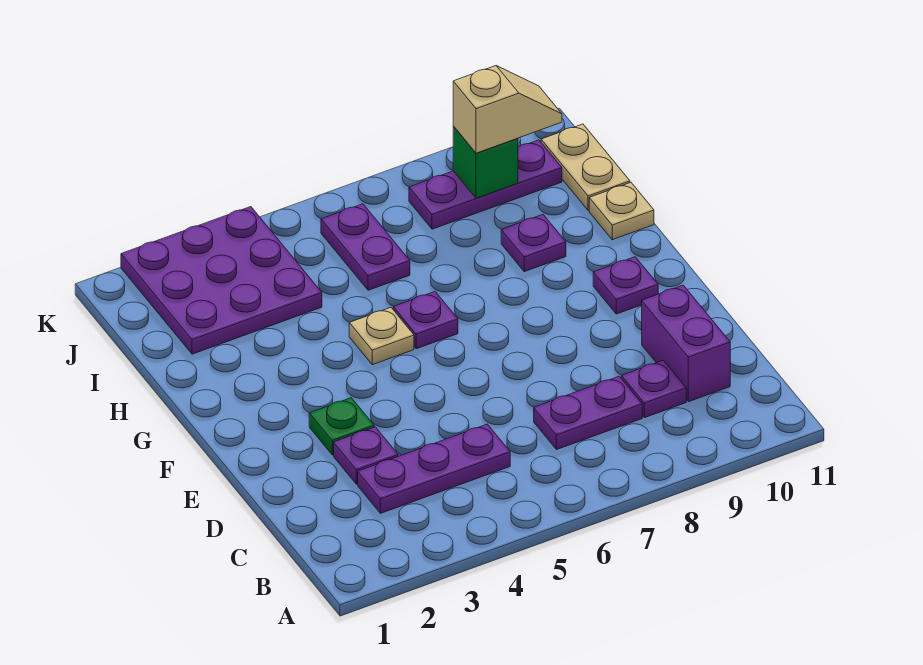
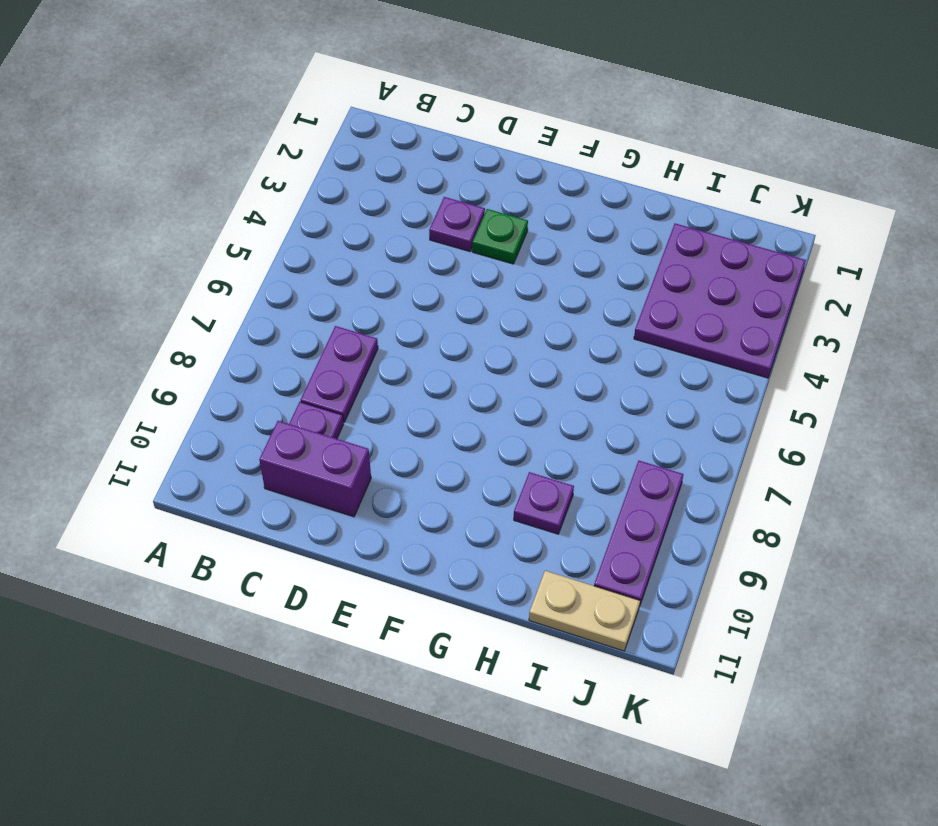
none -> purple plate C3:C5 level 1
none -> purple plate F10 level 1
none -> tan plate G5 level 1

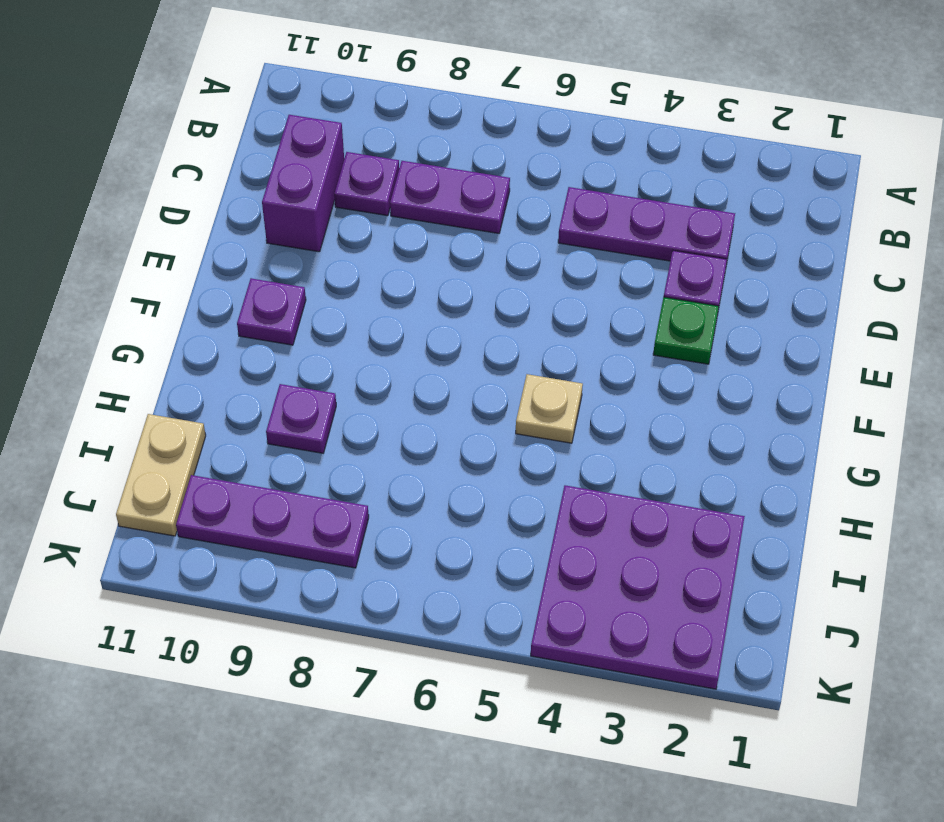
none -> purple plate G6 level 1
none -> tan plate H11 level 1
none -> purple plate I6:J6 level 1

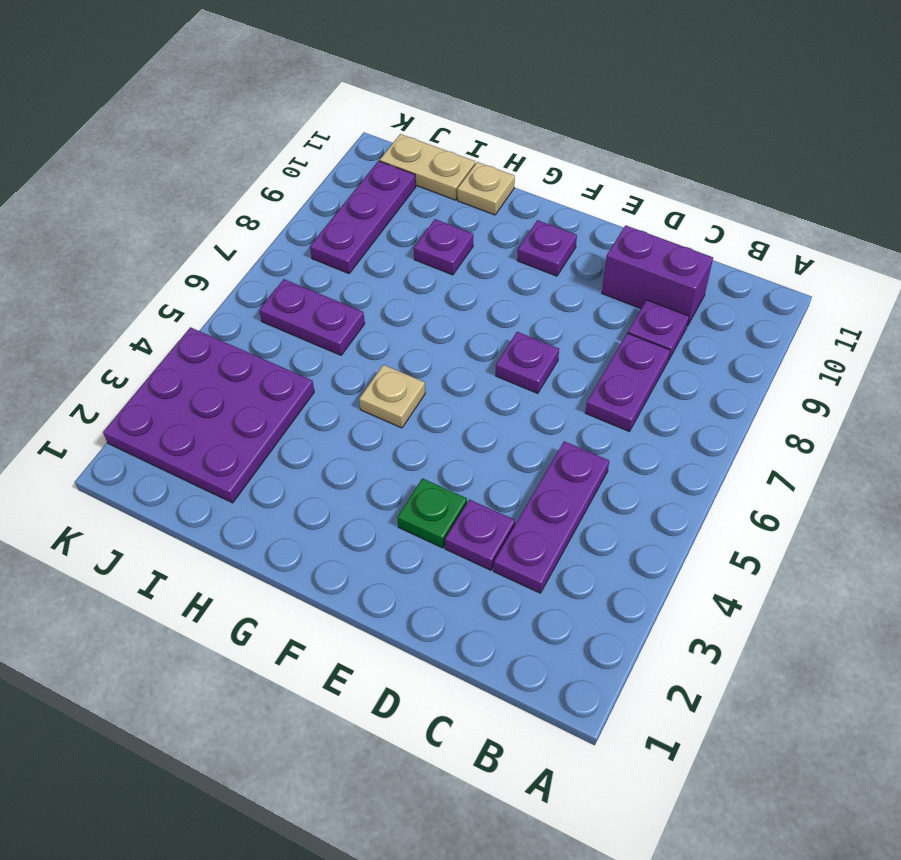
purple plate E7 level 1 -> purple plate G6 level 1
none -> green brick J9 level 2
none -> tan slope J9:J10 level 3 top 9

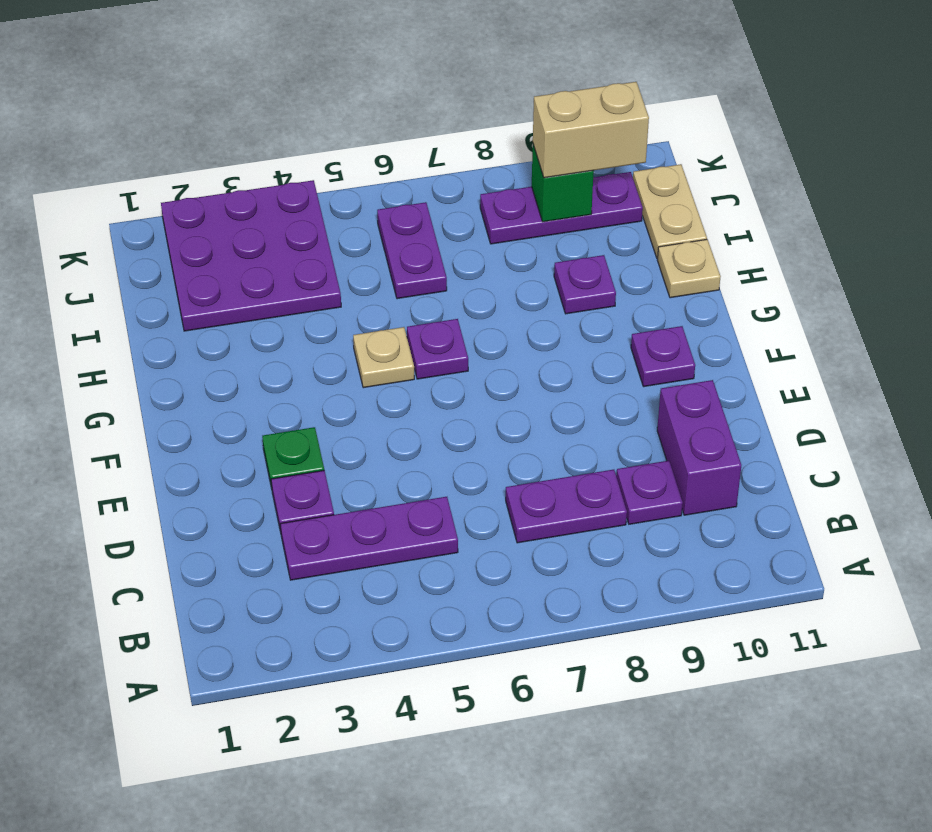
tan brick J9:J10 level 3 -> tan slope J9:J10 level 3 top 9

